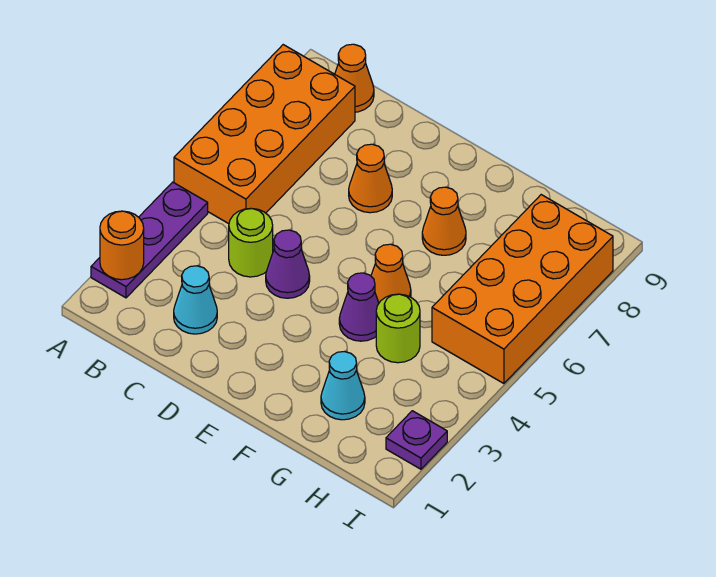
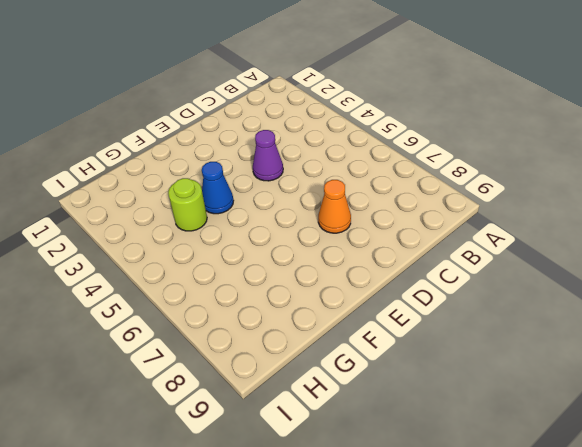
blue cone F4 level 1 -> purple cone F4 level 1
none -> purple plate A2:A4 level 1
none -> orange brick A5:B8 level 1
none -> orange cone B9 level 1

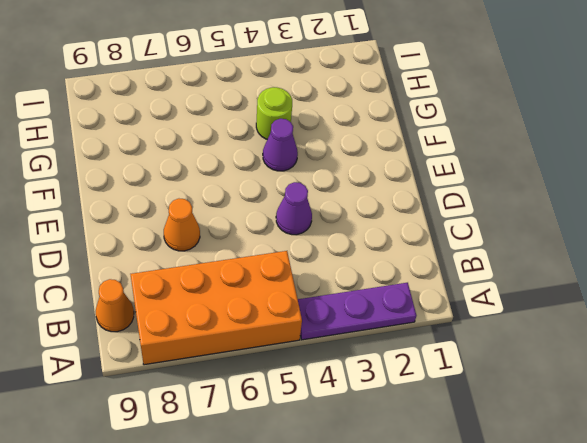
none -> cyan cone C2 level 1
none -> lime round brick C4 level 1
none -> orange cone F5 level 1

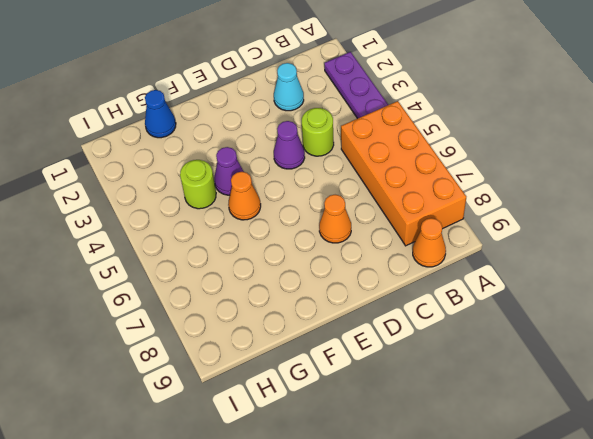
blue cone G1 level 1 -> none
none -> orange cone F7 level 1
none -> cyan cone G2 level 1
none -> orange brick H5:I8 level 1

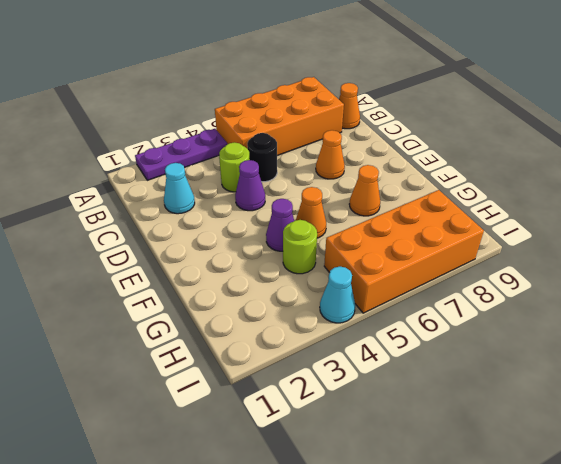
black round brick C5 level 1 -> none
cyan cone I4 level 1 -> cyan cone G2 level 1
none -> purple plate I2 level 1
none -> orange round brick A2 level 2

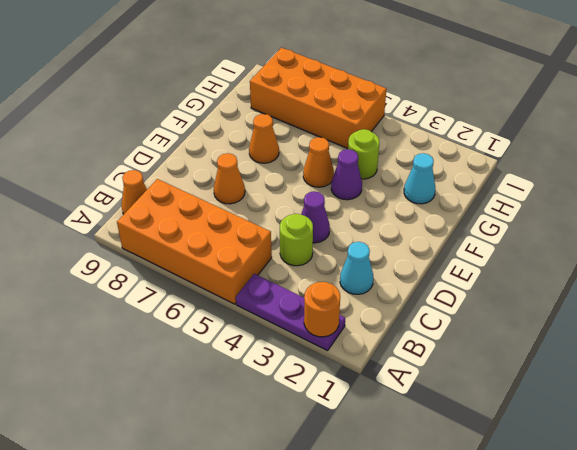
none -> purple plate I2 level 1

